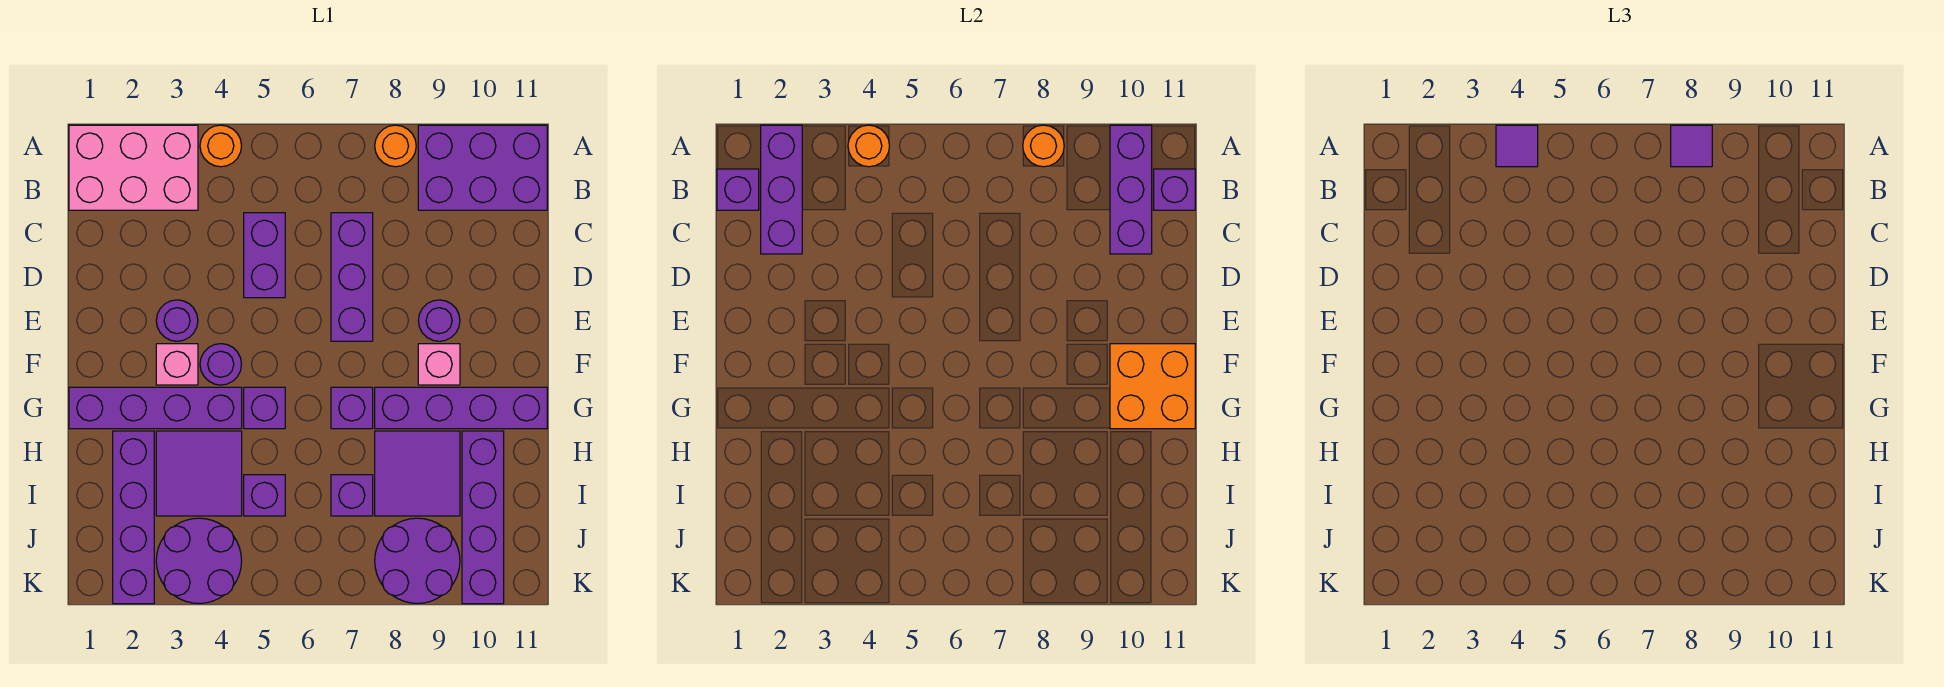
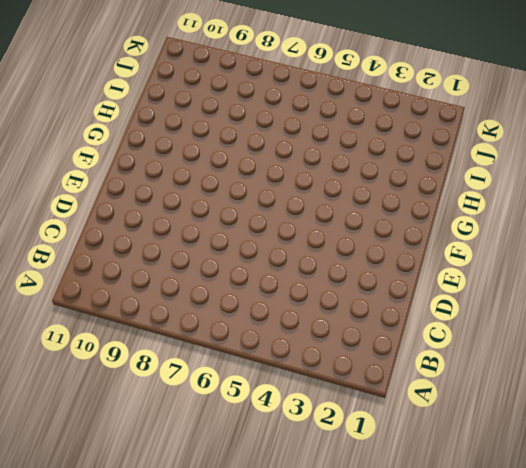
none -> pink brick A1:B3 level 1
none -> orange round brick A4 level 1
none -> orange round brick A8 level 1
none -> purple brick A9:B11 level 1

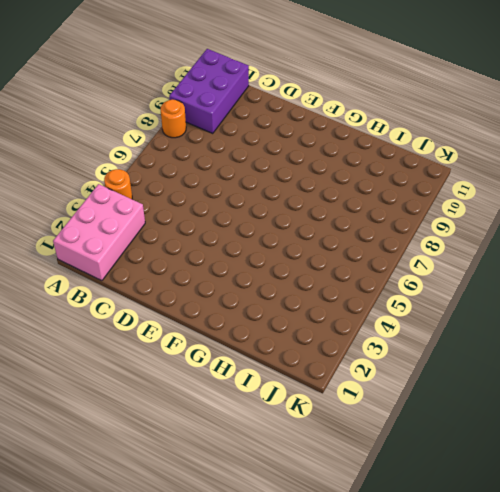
none -> purple brick C5:D5 level 1
none -> purple brick C7:E7 level 1
none -> purple round brick E3 level 1
none -> purple round brick E9 level 1

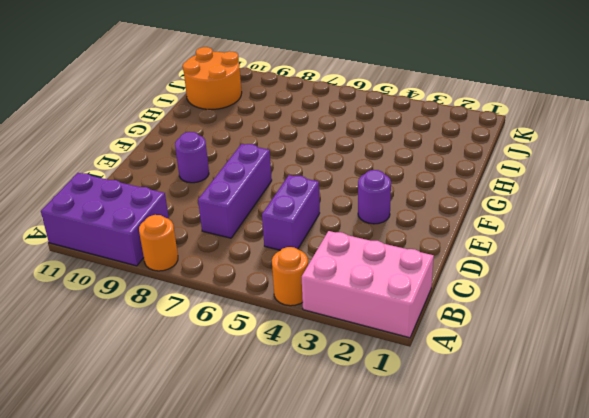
orange round brick I10:J11 level 1 -> purple brick H10:K10 level 1
none -> pink brick F3 level 1
none -> purple round brick F4 level 1
none -> pink brick F9 level 1
none -> purple brick G1:G4 level 1

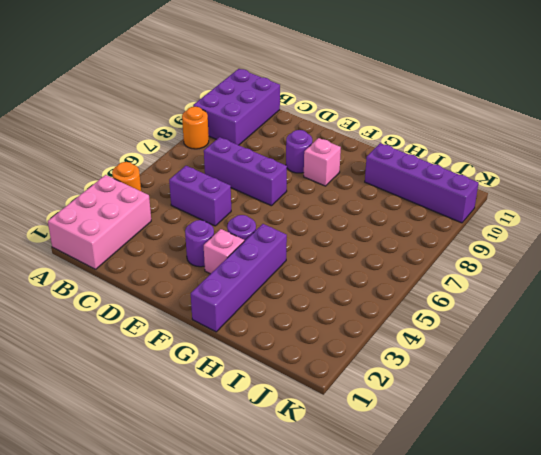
none -> purple brick G5 level 1
none -> purple brick G7 level 1
none -> purple brick G8:G11 level 1
none -> purple brick H2:K2 level 1

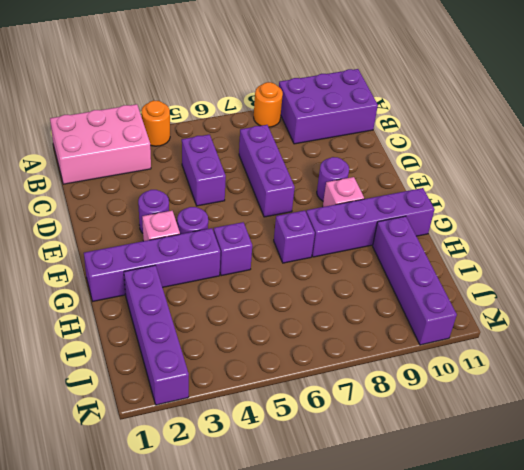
none -> purple tile H3:I4 level 1
none -> purple tile H8:I9 level 1
none -> purple brick I5 level 1
none -> purple brick I7 level 1

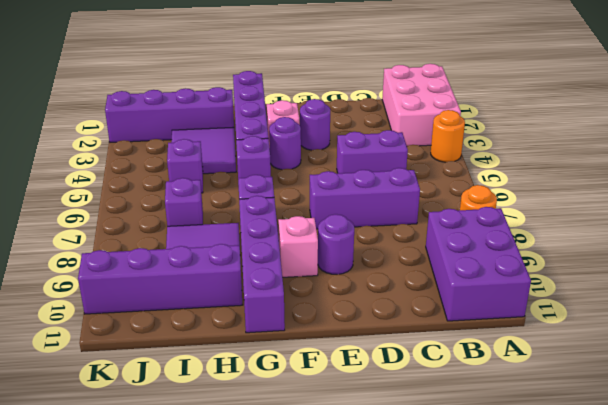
none -> purple round brick J3:K4 level 1
none -> purple round brick J8:K9 level 1
none -> purple brick A2:C2 level 2
none -> orange round brick A4 level 2

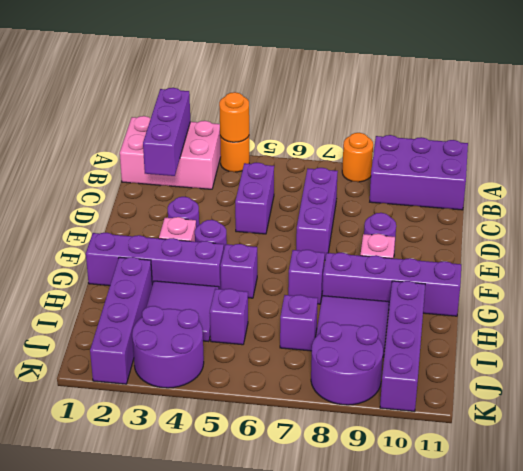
none -> orange round brick A8 level 2
none -> purple brick A10:C10 level 2
none -> purple brick B1 level 2
none -> purple brick B11 level 2

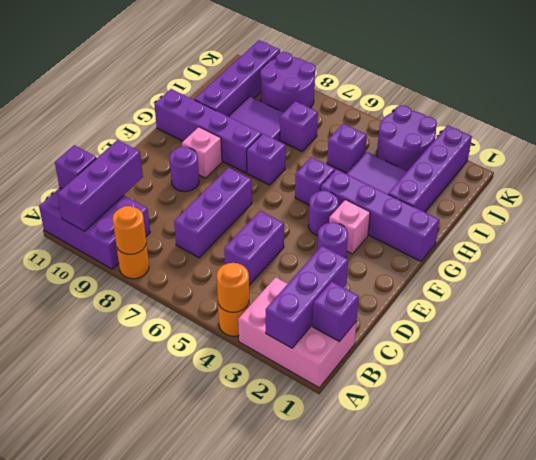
none -> orange brick F10:G11 level 2
none -> purple tile A4 level 3
none -> purple tile A8 level 3

